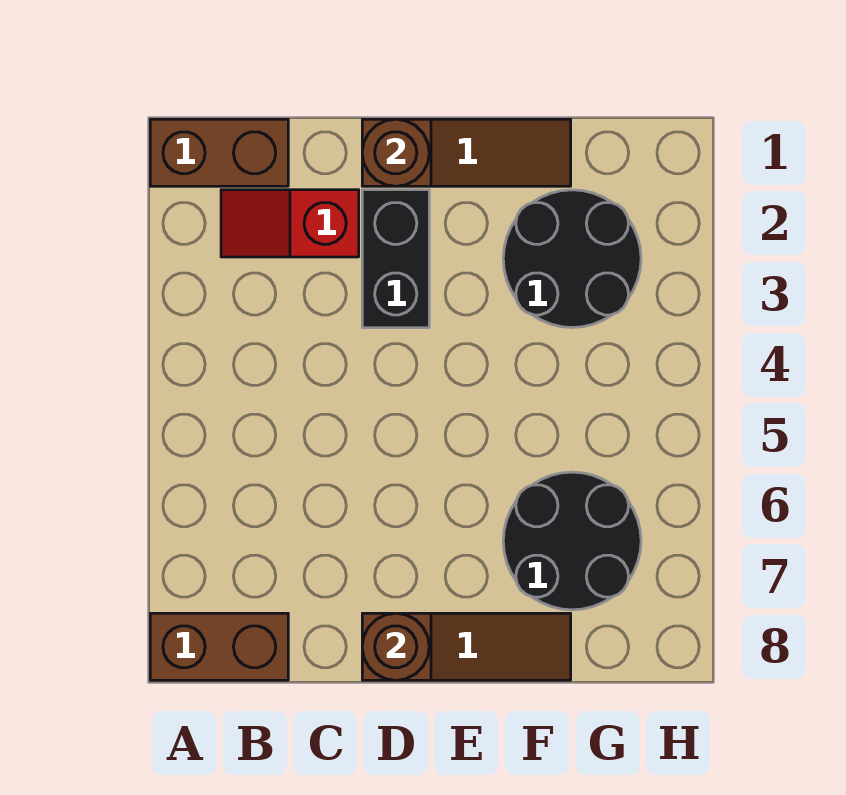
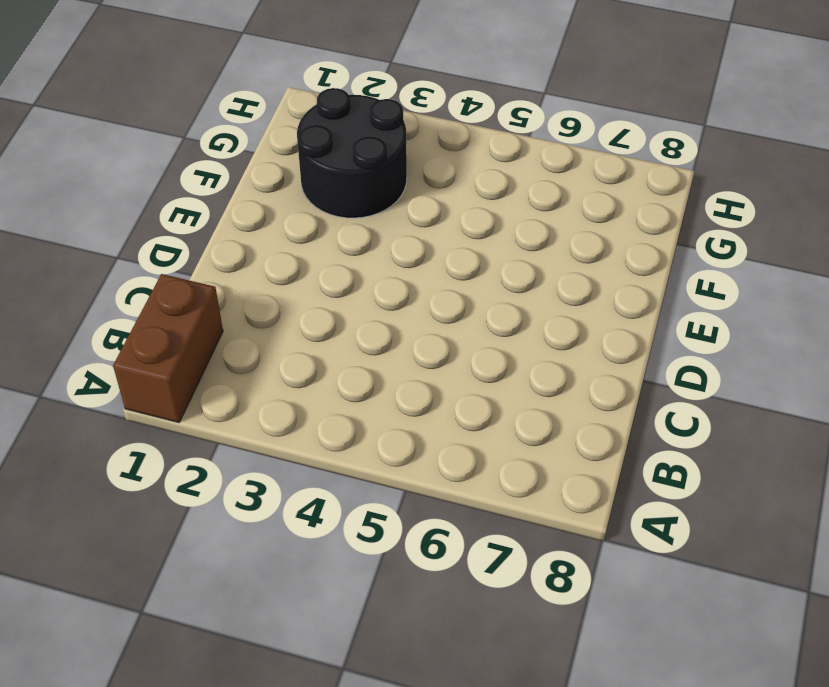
none -> brown brick A8:B8 level 1
none -> red slope B2:C2 level 1 top C

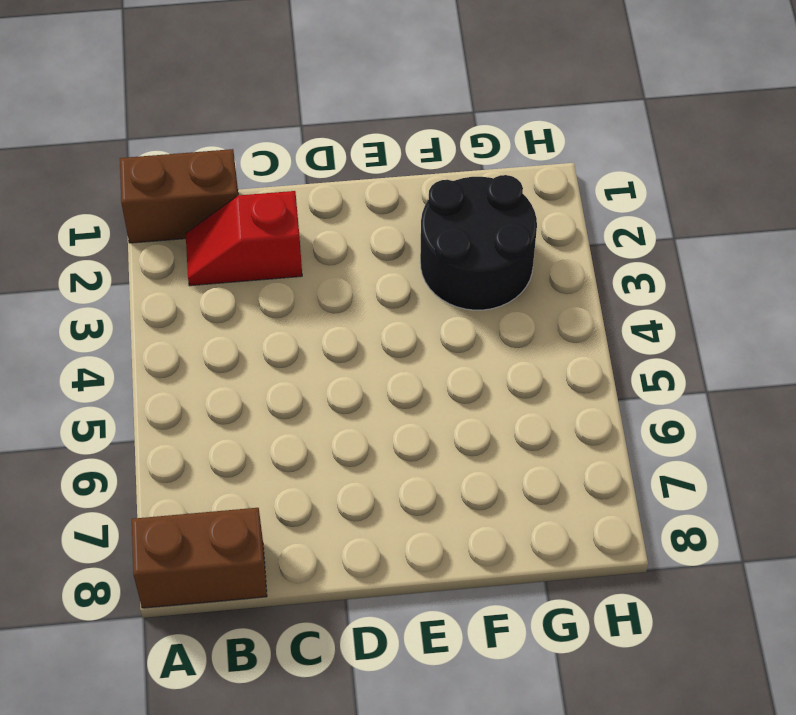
none -> brown slope D1:F1 level 1 top D
none -> black brick D2:D3 level 1

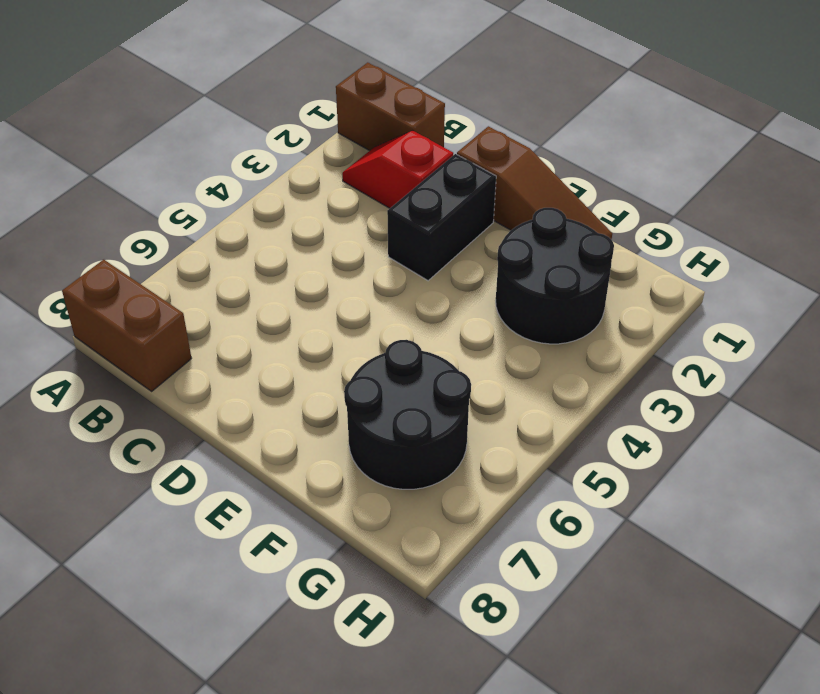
none -> brown slope D8:F8 level 1 top D
none -> brown round brick D1 level 2

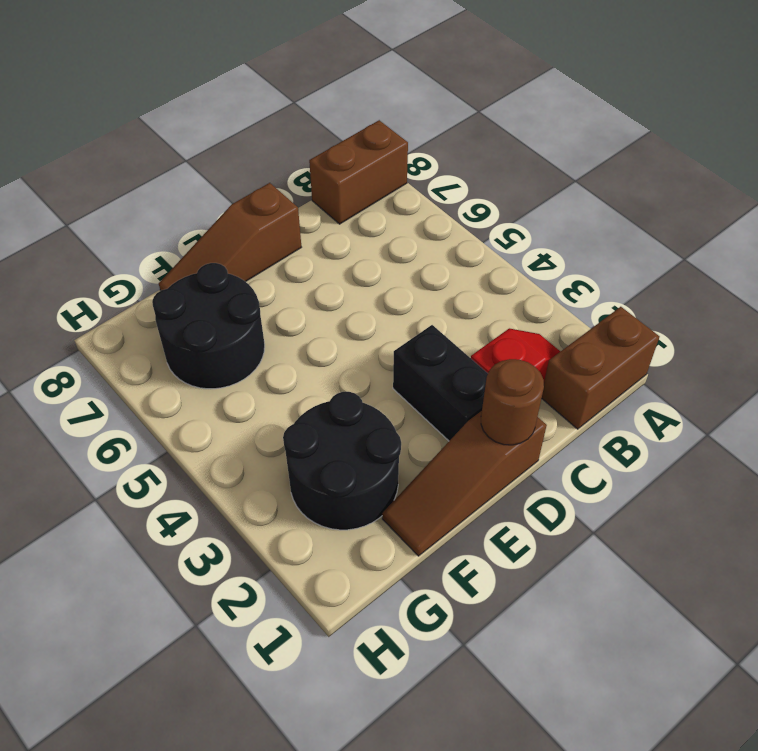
none -> brown round brick D8 level 2

